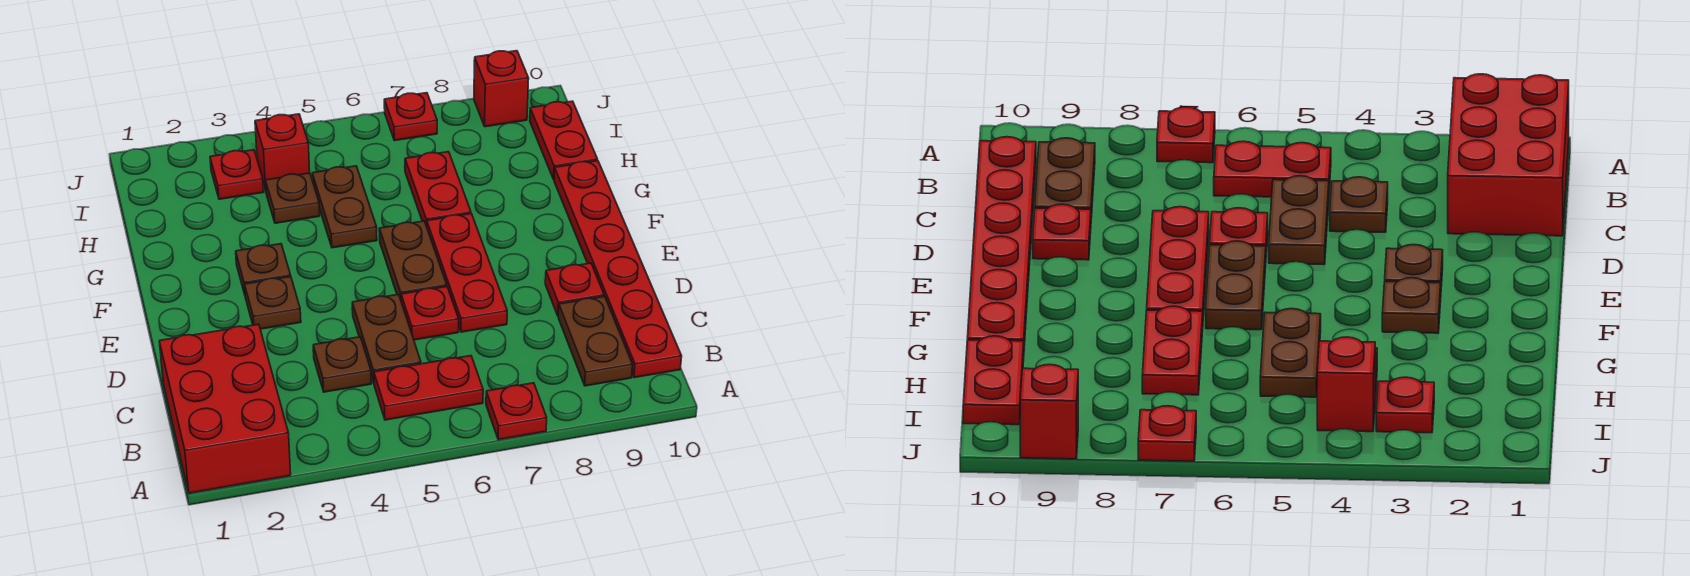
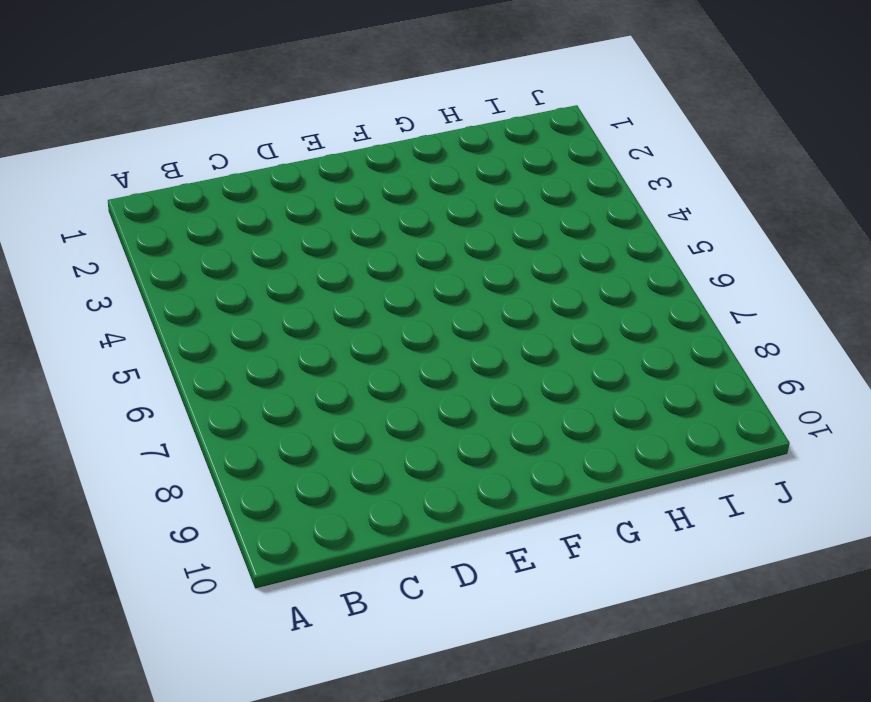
none -> red brick A1:C2 level 1
none -> red plate A7 level 1
none -> red plate B5:B6 level 1

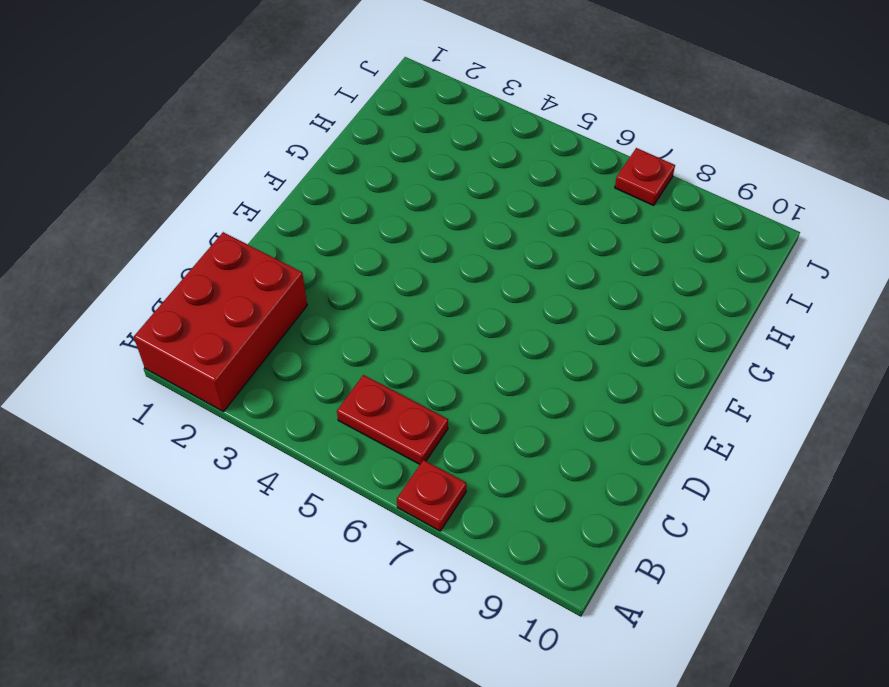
none -> brown plate B9:C9 level 1
none -> red plate B10:G10 level 1
none -> brown plate C4 level 1

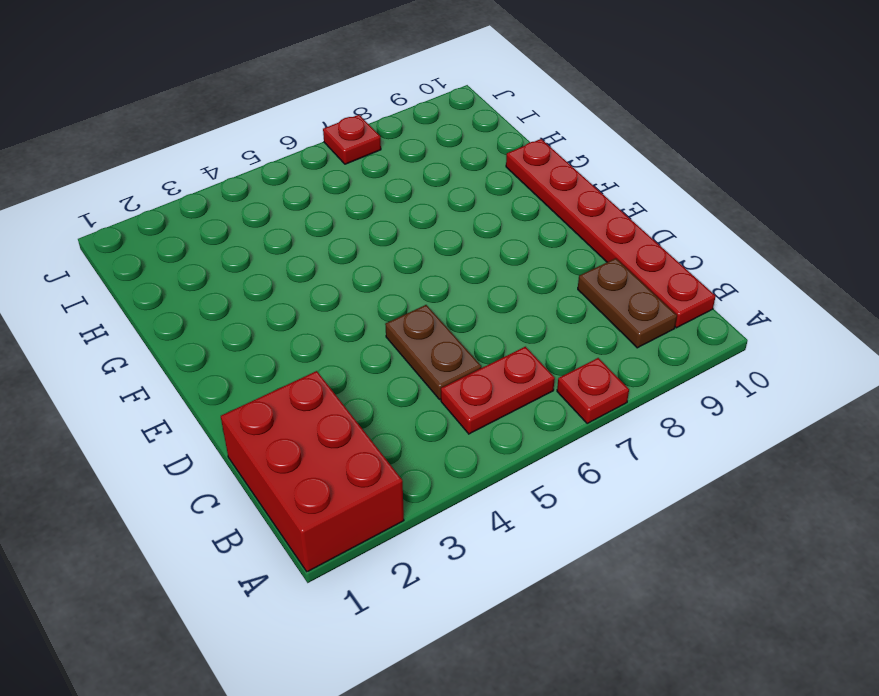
none -> brown plate C4 level 1
none -> red plate D6 level 1
none -> red plate D7:F7 level 1

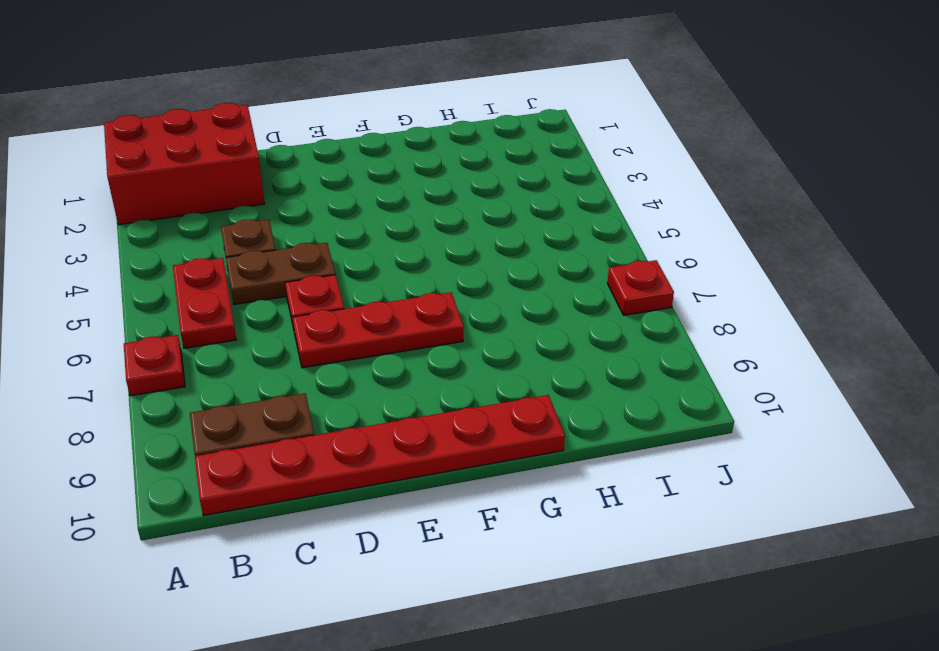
none -> red plate D9 level 1
none -> brown plate E3 level 1
none -> brown plate E6:F6 level 1

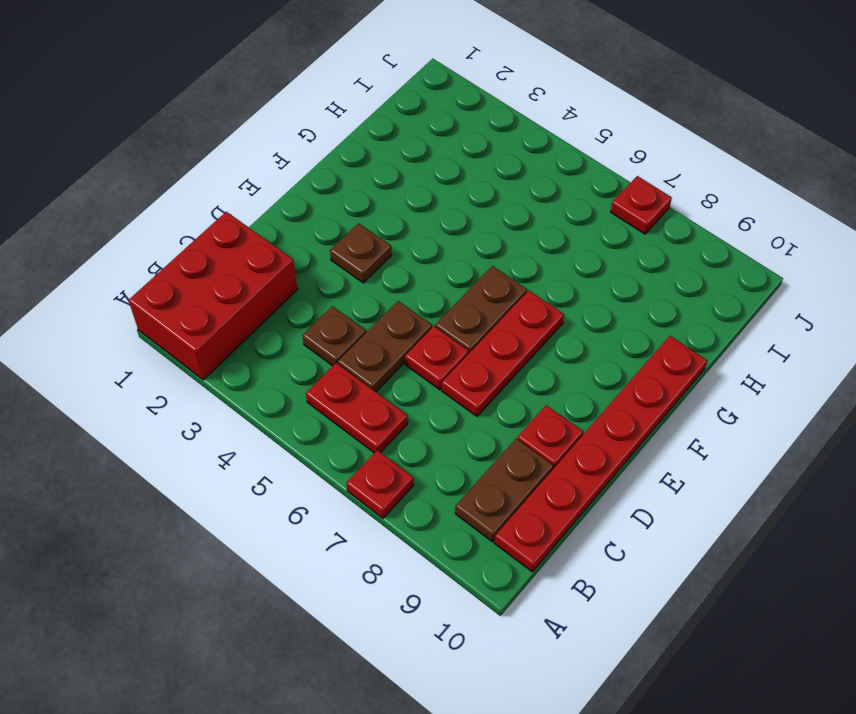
none -> brown plate F3 level 1
none -> brown plate G5:H5 level 1
none -> red plate G7:H7 level 1

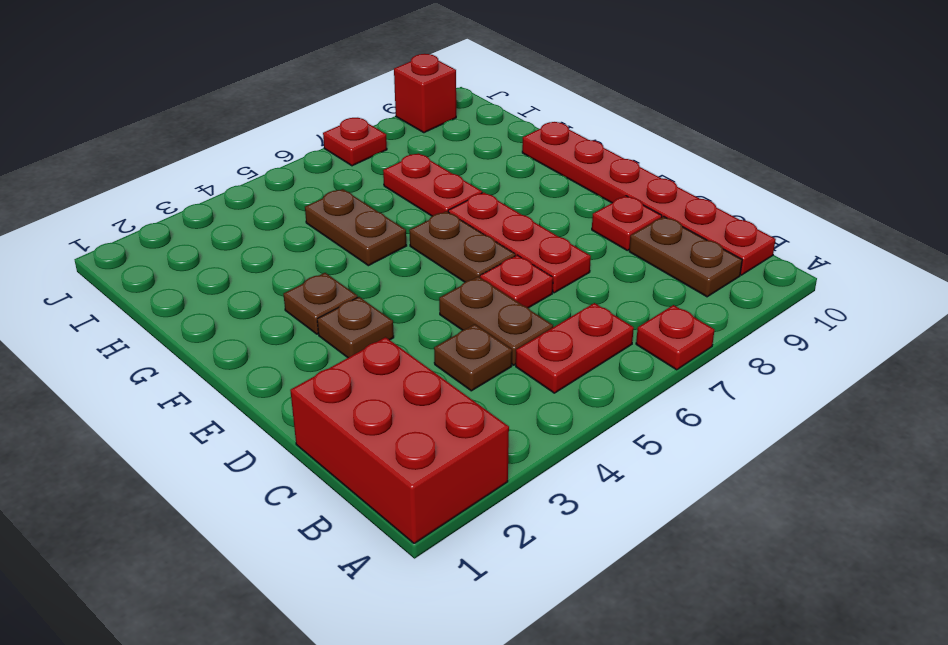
none -> brown plate H4 level 1
none -> red plate H10:I10 level 1
none -> red plate I3 level 1

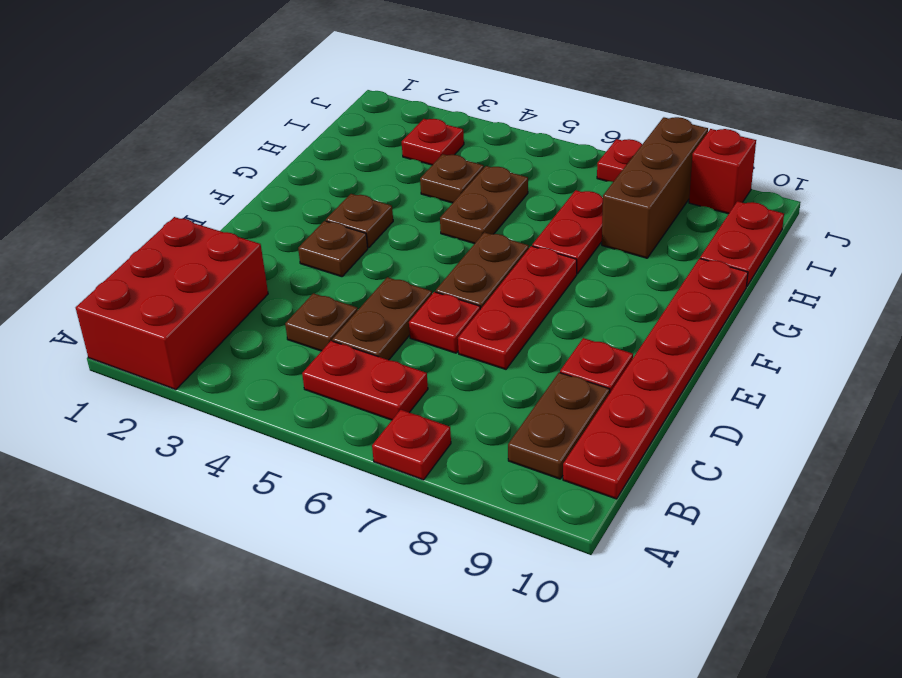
brown brick H8:J8 level 1 -> none
none -> red brick I4 level 1

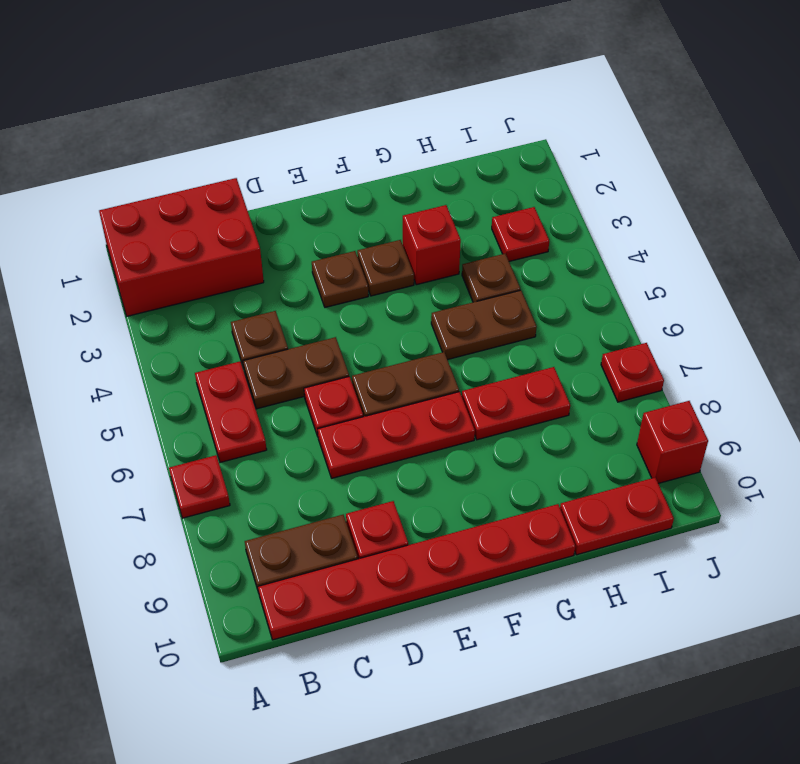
red brick G3 level 1 -> red brick I4 level 1

